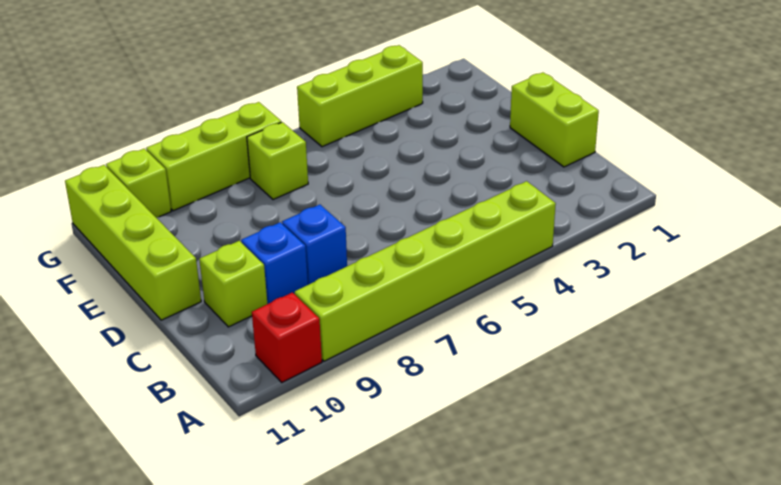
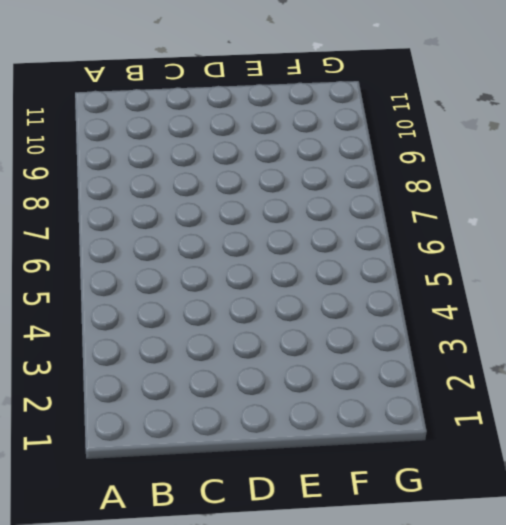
none -> lime brick A4:A9 level 1
none -> red brick A10 level 1

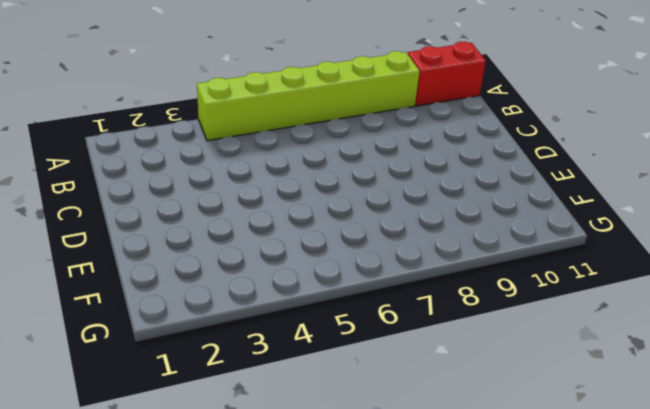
red brick A10:A11 level 1 -> red brick A10 level 1
none -> lime brick C1:D1 level 1
none -> blue brick C8 level 1

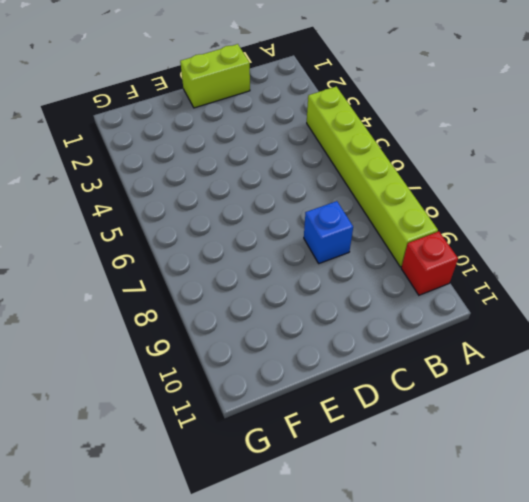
none -> blue brick C9 level 1
none -> lime brick C10 level 1

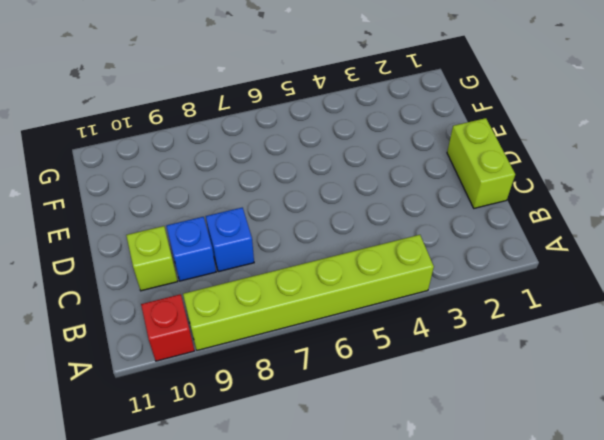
none -> lime brick D11:G11 level 1
none -> lime brick F7 level 1

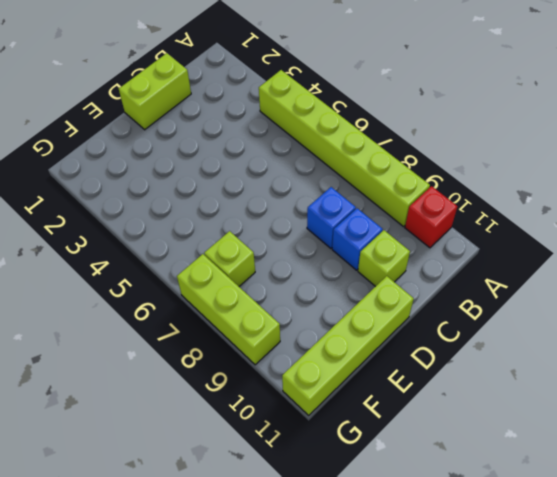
none -> lime brick G3:G5 level 1
none -> lime brick G10 level 1

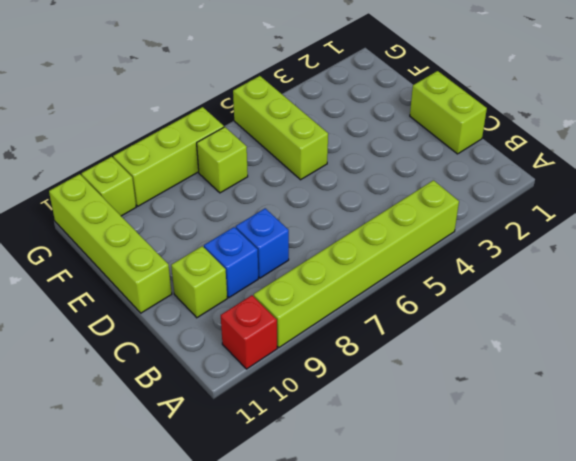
lime brick E5:G5 level 1 -> lime brick G3:G5 level 1

